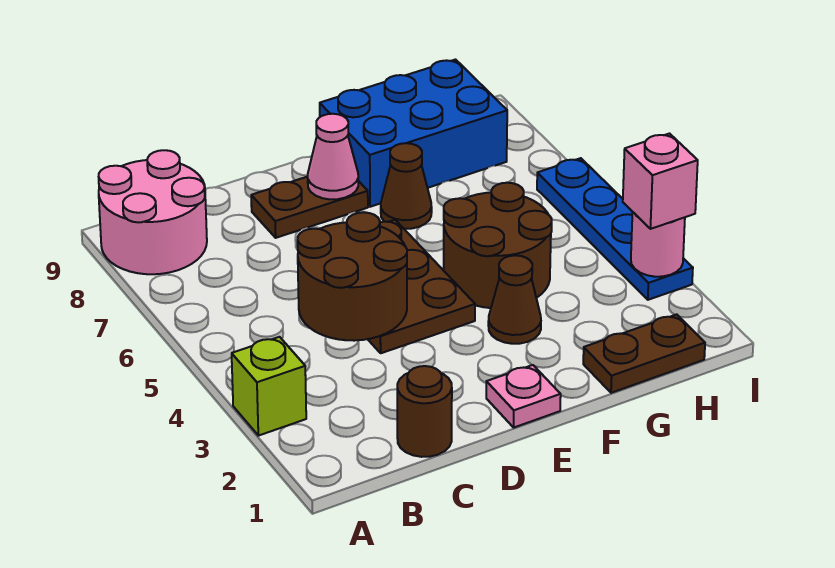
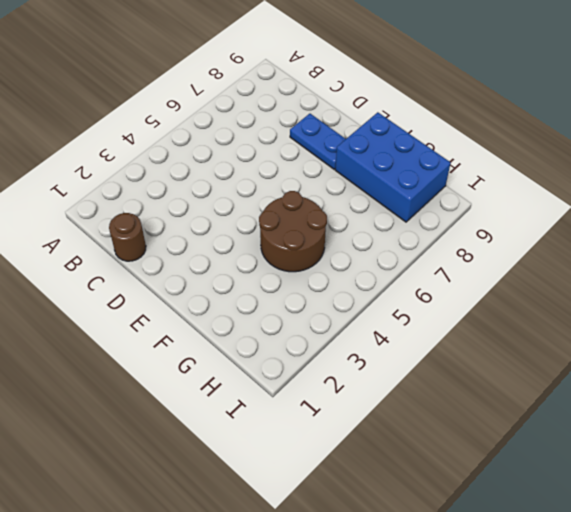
blue plate D8:E8 level 1 -> brown plate D8:E8 level 1
none -> lime brick A3 level 1
none -> pink round brick A8:B9 level 1
none -> brown plate D4:E6 level 1

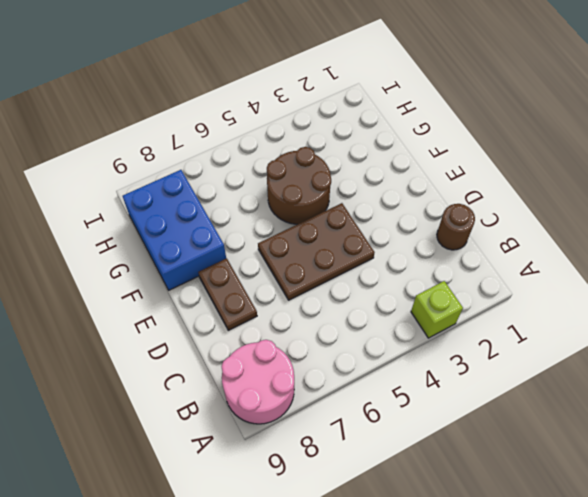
none -> pink plate E1 level 1
none -> brown cone F3 level 1
none -> brown cone F7 level 1

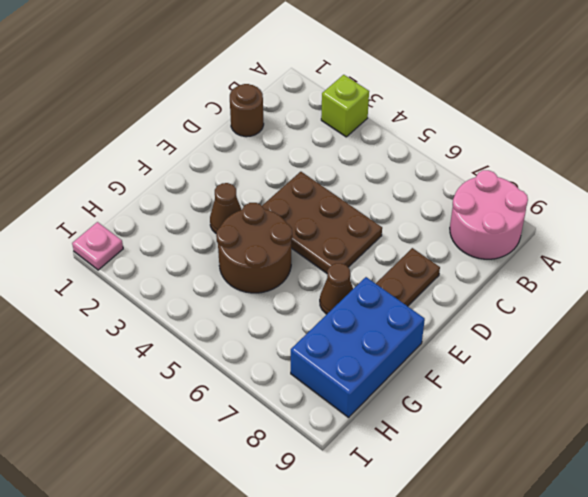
pink plate I1 level 1 -> pink plate E1 level 1
none -> brown plate G1:H1 level 1
none -> blue plate I3:I6 level 1
none -> brown round brick C4:D5 level 2

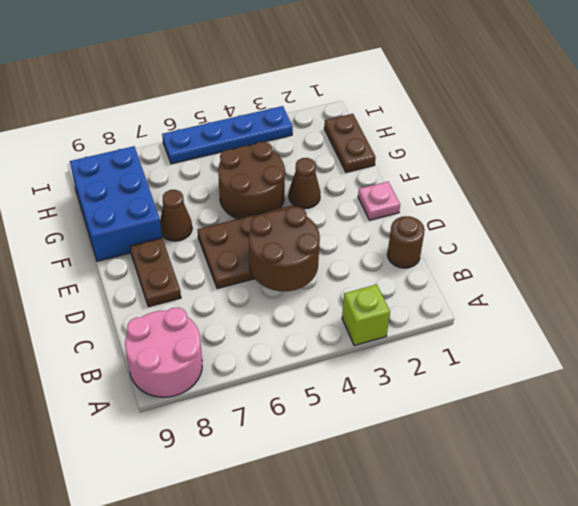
none -> pink cone E8 level 2
none -> pink round brick I3 level 2
none -> pink brick I3 level 3

